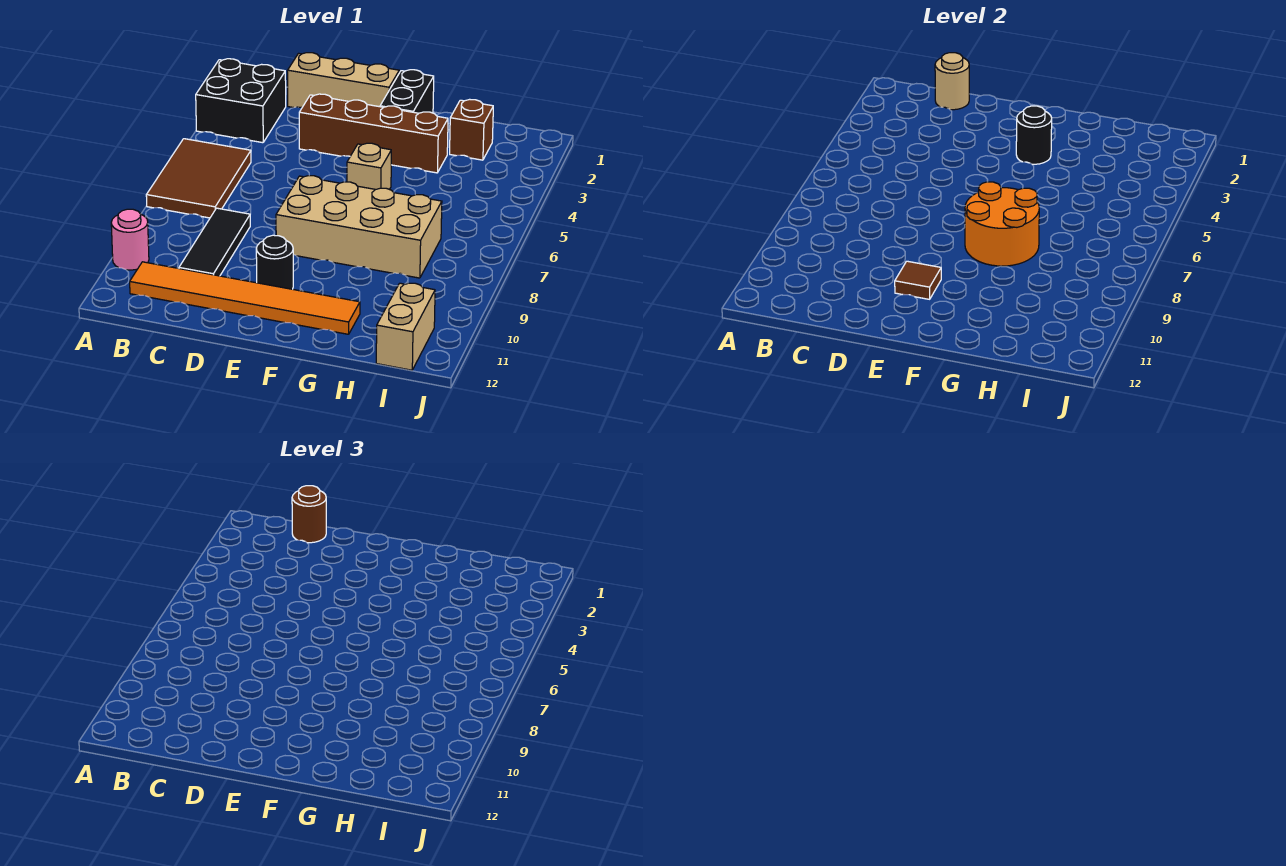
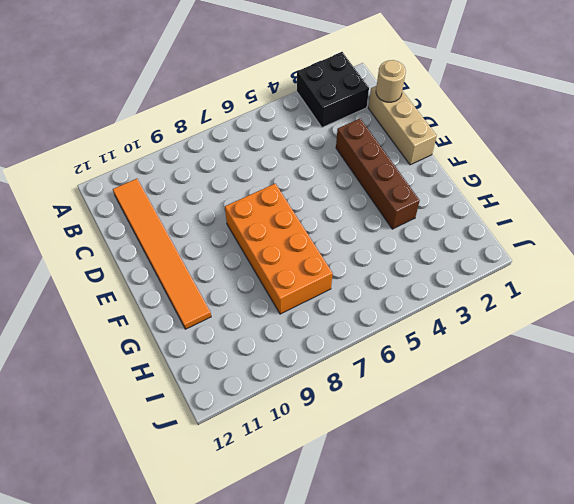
orange brick E7:H8 level 1 -> tan brick E7:H8 level 1
none -> brown tile A5:B7 level 1
none -> pink round brick A10 level 1
none -> black tile C8:C10 level 1

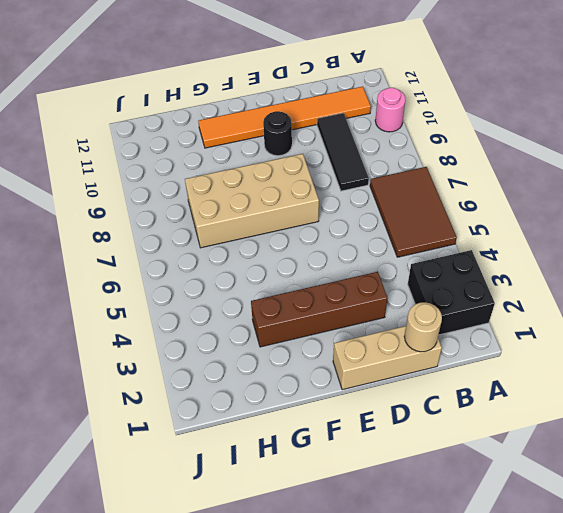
none -> black brick F1:F2 level 1
none -> tan brick F5 level 1
none -> brown brick H2 level 1

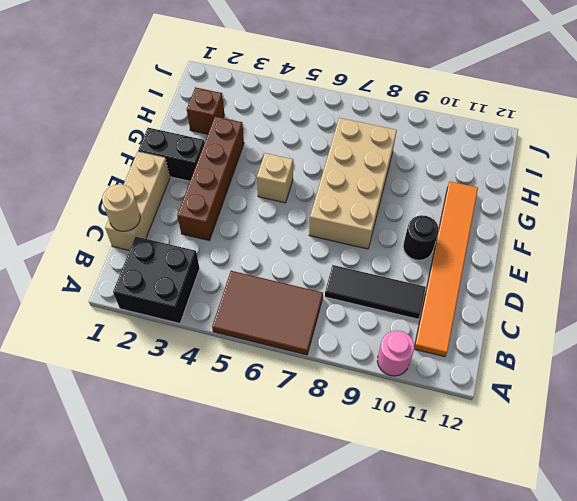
none -> tan brick I11:I12 level 1
none -> brown tile E10 level 2
none -> black round brick F3 level 2

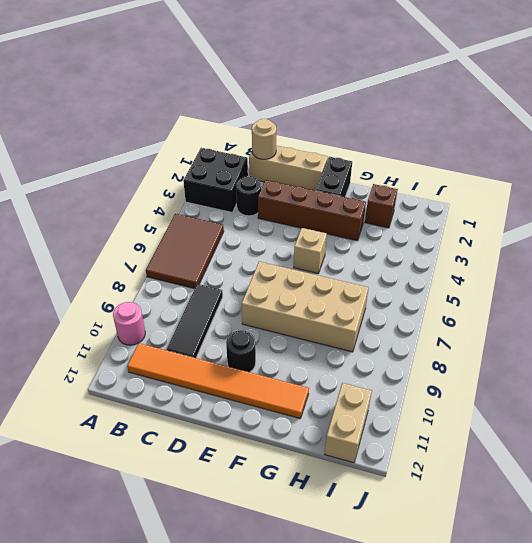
black round brick C3 level 1 -> black round brick F3 level 2
none -> brown tile E10 level 2
none -> orange round brick F7:G8 level 2
none -> brown round brick C1 level 3

